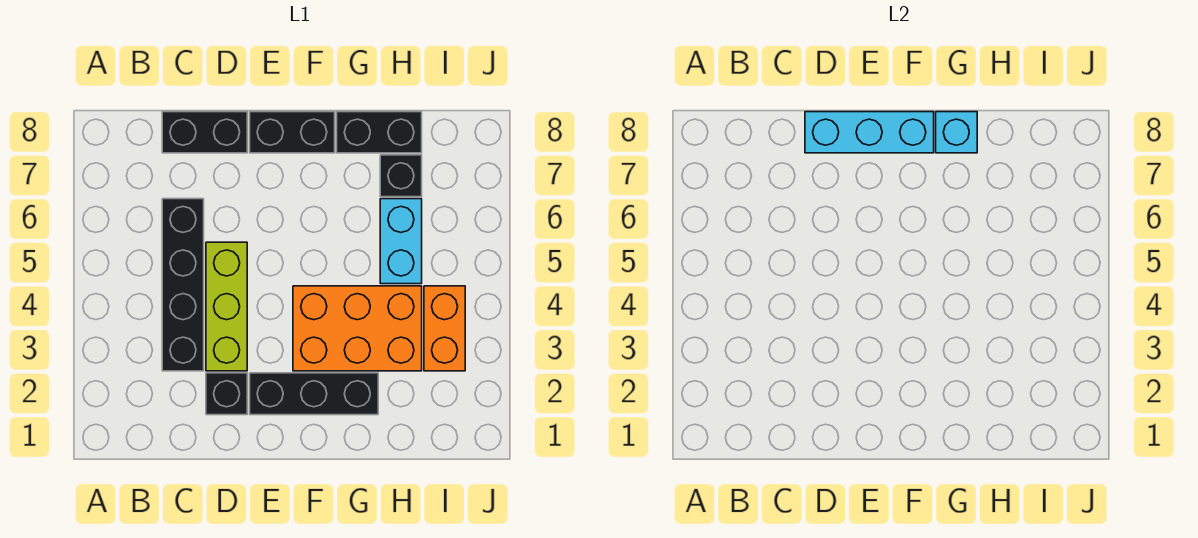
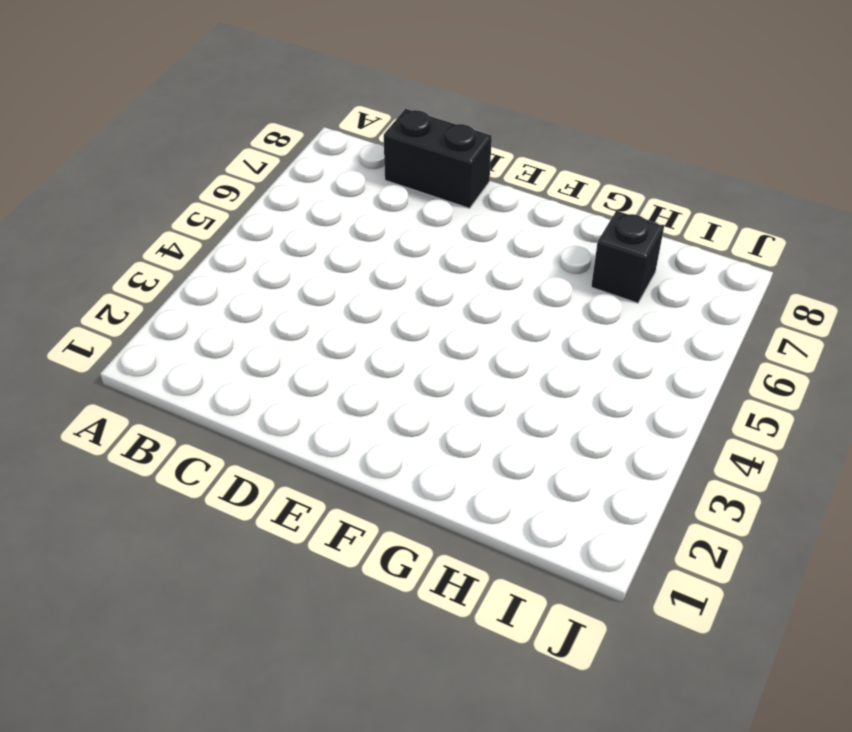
none -> black brick C3:C6 level 1
none -> black brick D2 level 1
none -> lime brick D3:D5 level 1

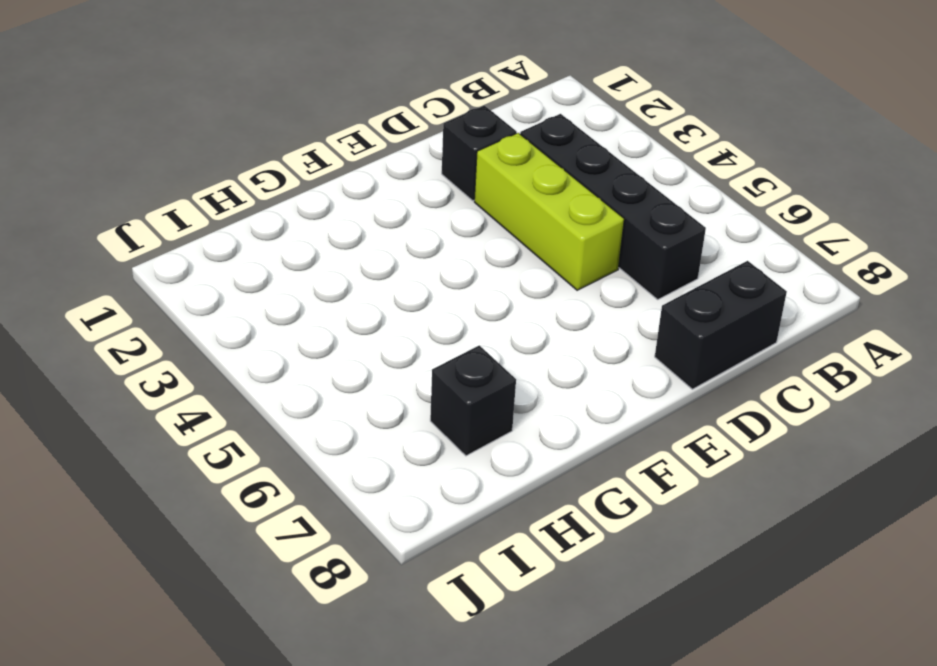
none -> black brick E2:G2 level 1
none -> black brick E8:F8 level 1
none -> orange brick F3:H4 level 1

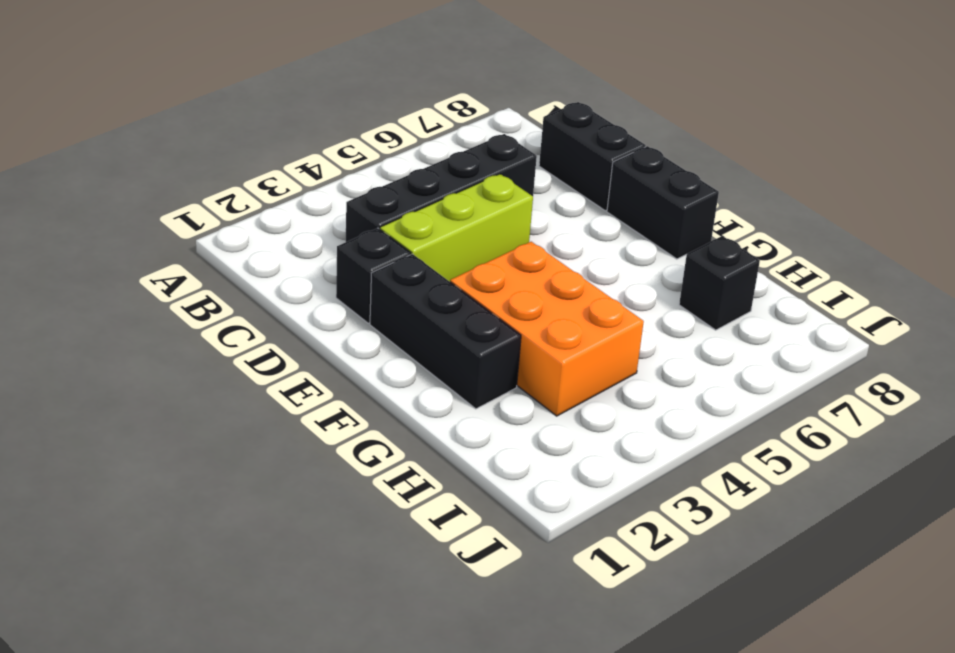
none -> black brick G8:H8 level 1
none -> cyan brick H5:H6 level 1
none -> orange brick I3:I4 level 1

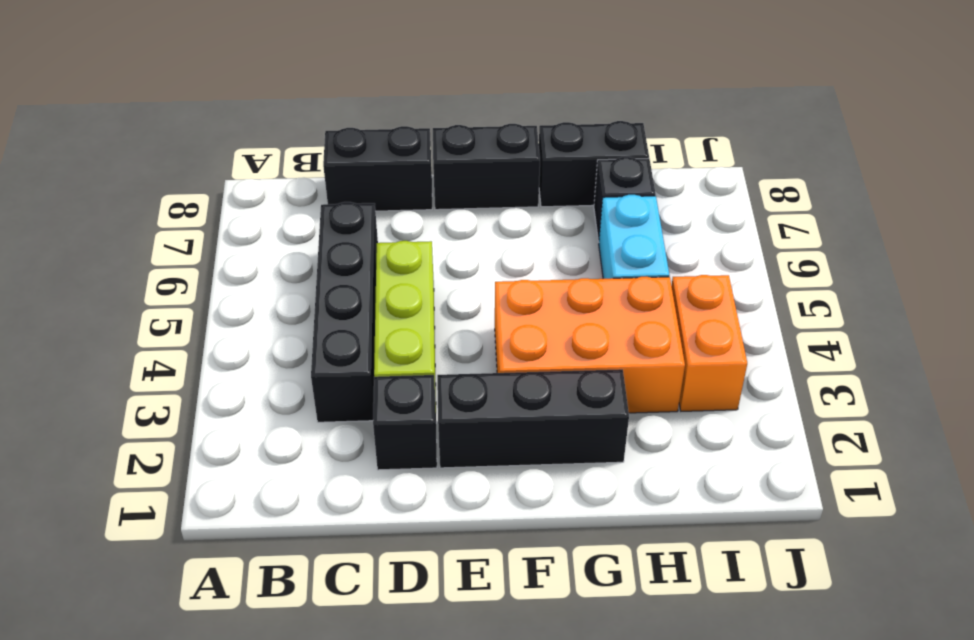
none -> cyan brick D8:F8 level 2
none -> cyan brick G8 level 2

